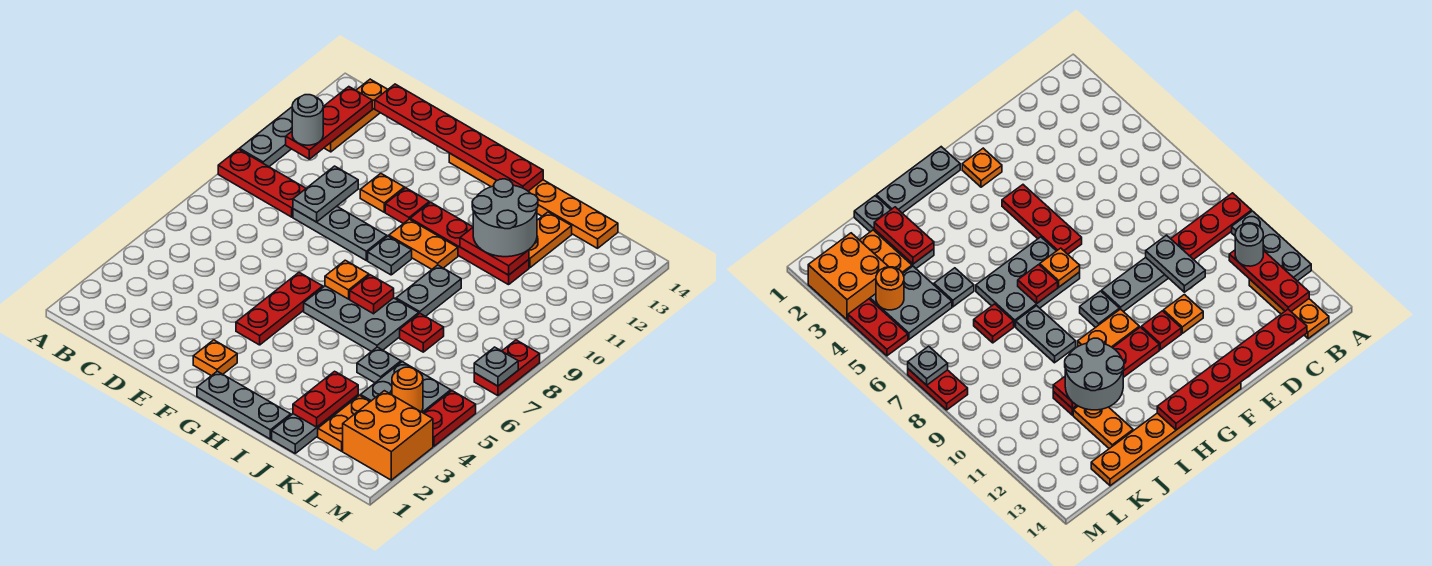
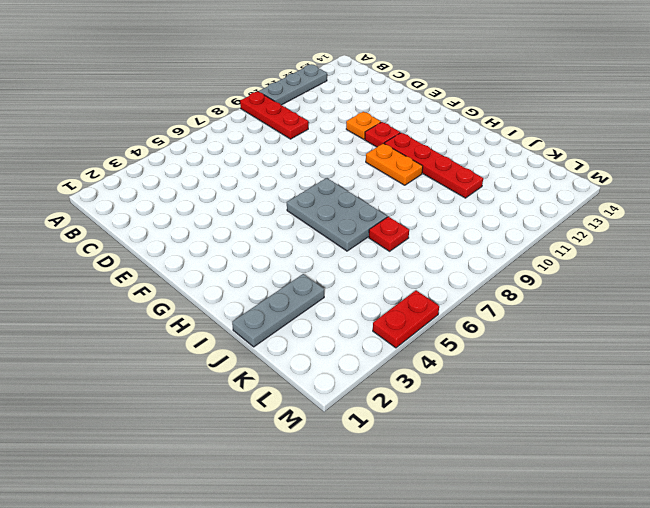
none -> orange plate B12:B14 level 1
none -> grey plate D9:F9 level 1
none -> orange plate F2 level 1
none -> red plate F4:F6 level 1

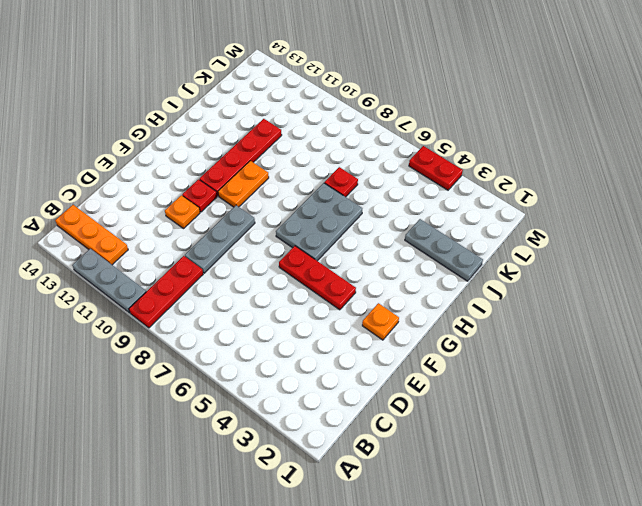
none -> orange plate F14:K14 level 1
none -> grey plate G1:I1 level 1
none -> grey plate G9 level 1
none -> grey plate I8:I9 level 1

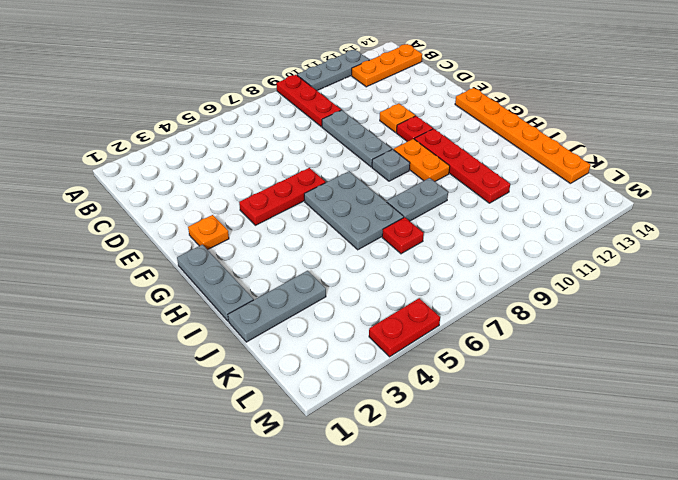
none -> grey plate J5 level 1
none -> orange plate J12:J13 level 1
none -> orange plate K2:K3 level 1
none -> grey plate K4:L5 level 1

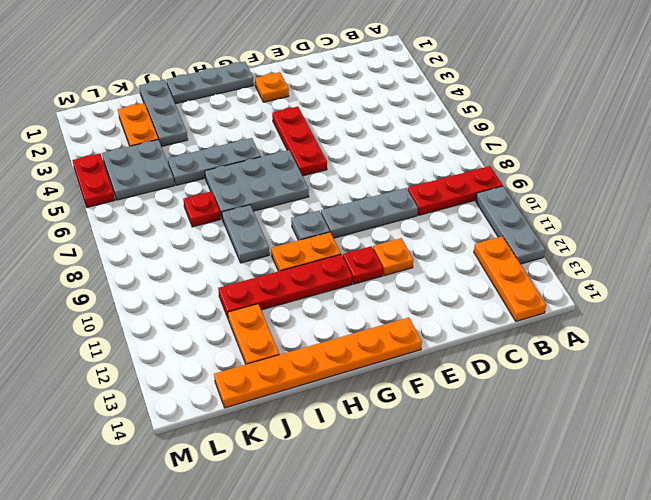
grey plate H5:J5 level 1 -> grey plate J5 level 1
none -> orange brick L2:M3 level 1
none -> red plate M7:M8 level 1
none -> red plate B11:B13 level 2
none -> red plate C14:H14 level 2

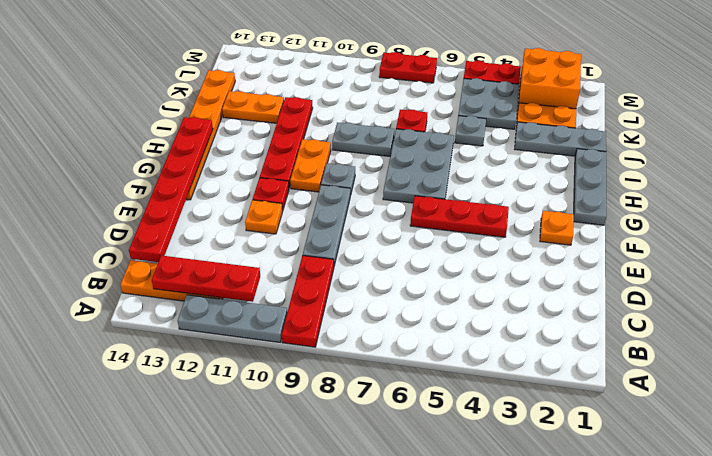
none -> grey plate D9:D10 level 2
none -> orange plate G7 level 2
none -> red plate H7 level 2
none -> red plate I11:J11 level 2

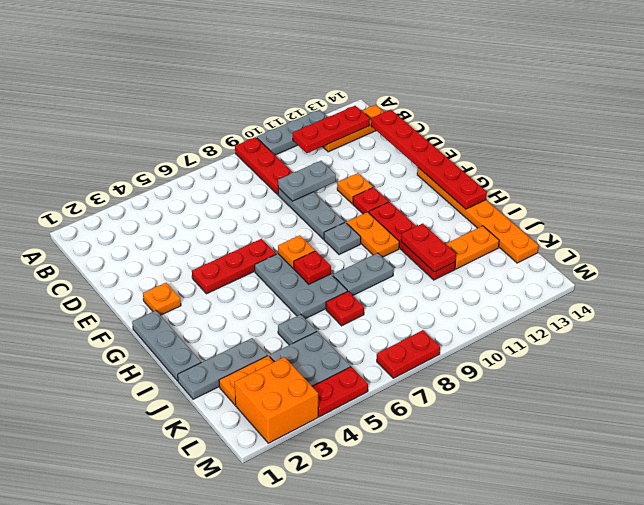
none -> red plate J2:J3 level 2
none -> orange round brick L4 level 2
none -> grey plate M7 level 2
none -> grey round brick B11 level 3

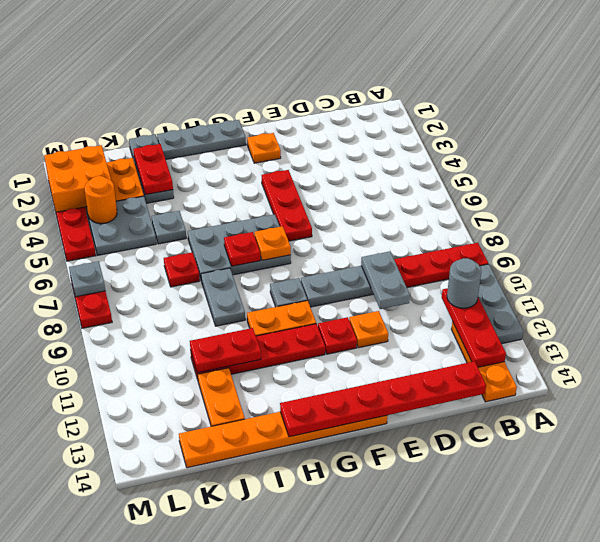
none -> grey round brick I11:J12 level 3

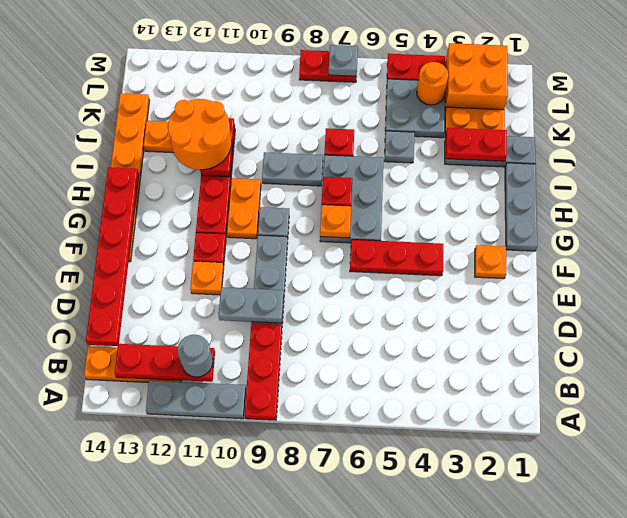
orange round brick I11:J12 level 3 -> grey round brick I11:J12 level 3

